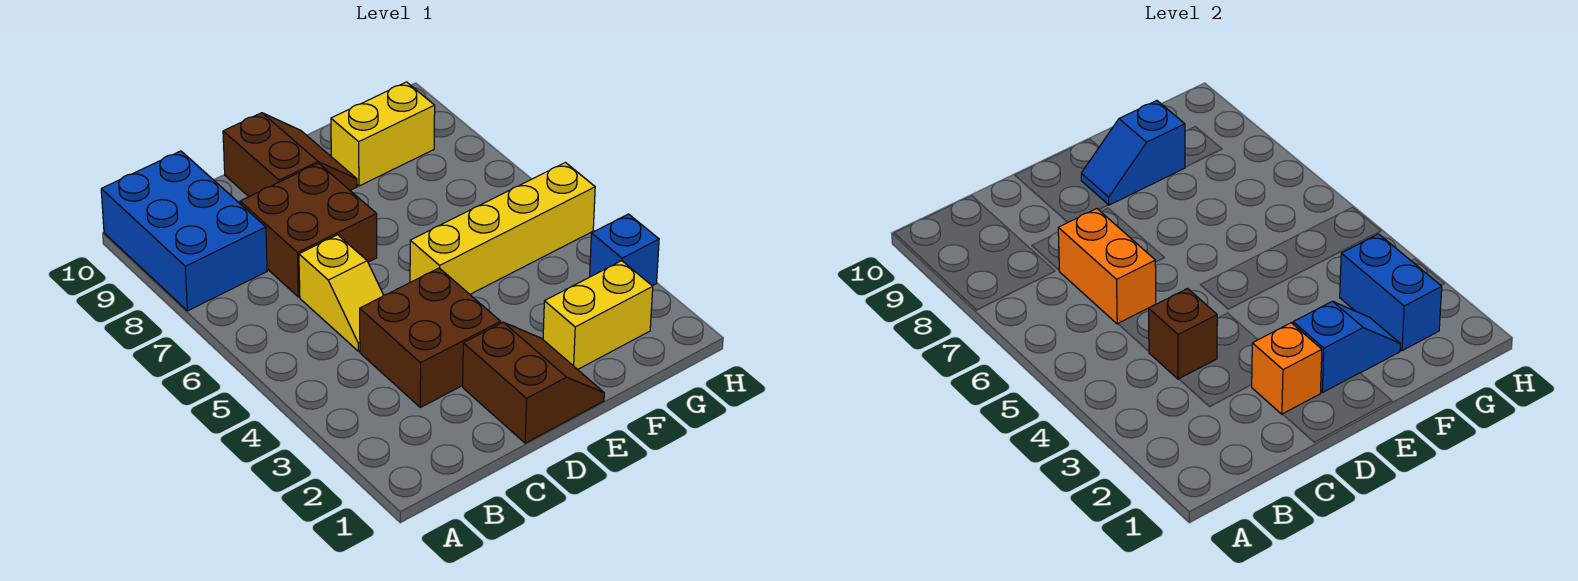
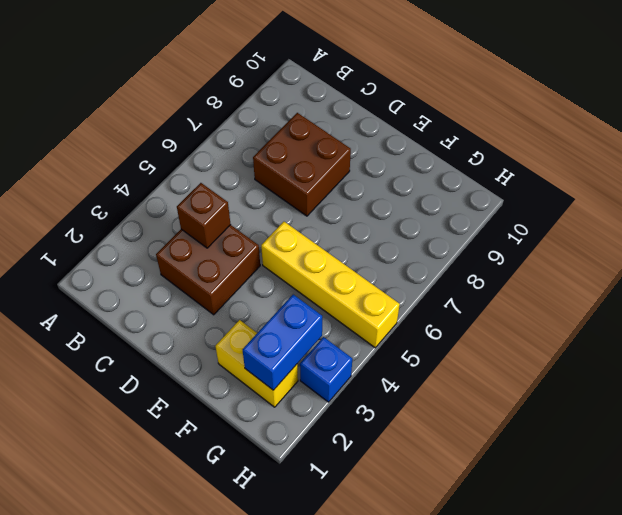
none -> blue brick A8:B10 level 1
none -> yellow slope C5:C6 level 1 top 6
none -> brown slope D1:E2 level 1 top D

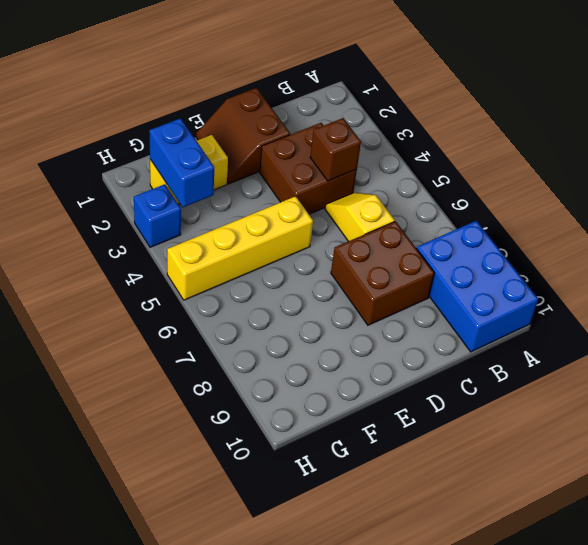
none -> brown slope D9:E10 level 1 top D
none -> yellow brick F9:G9 level 1
none -> orange brick C6:C7 level 2

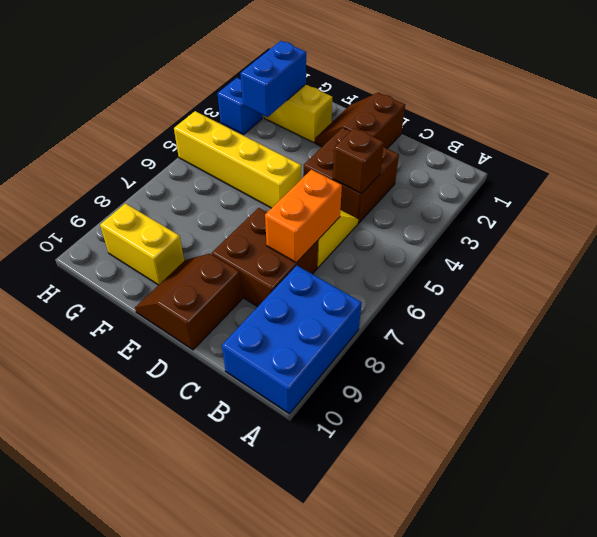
none -> orange brick D2 level 2
none -> blue slope E2:F2 level 2 top E
none -> blue slope E9:F9 level 2 top F

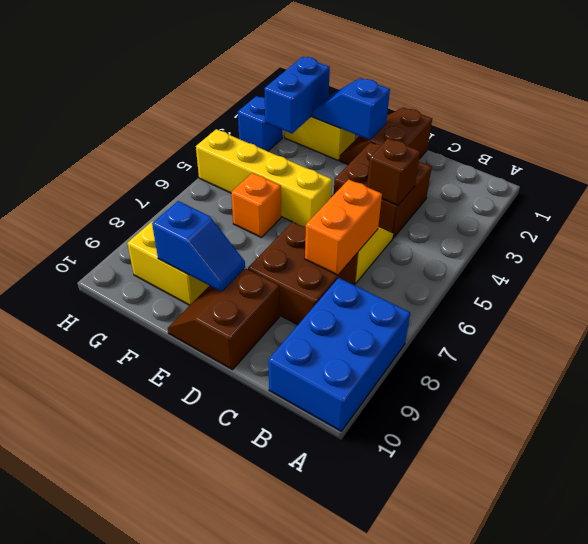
orange brick F6 level 1 -> orange brick D2 level 2

